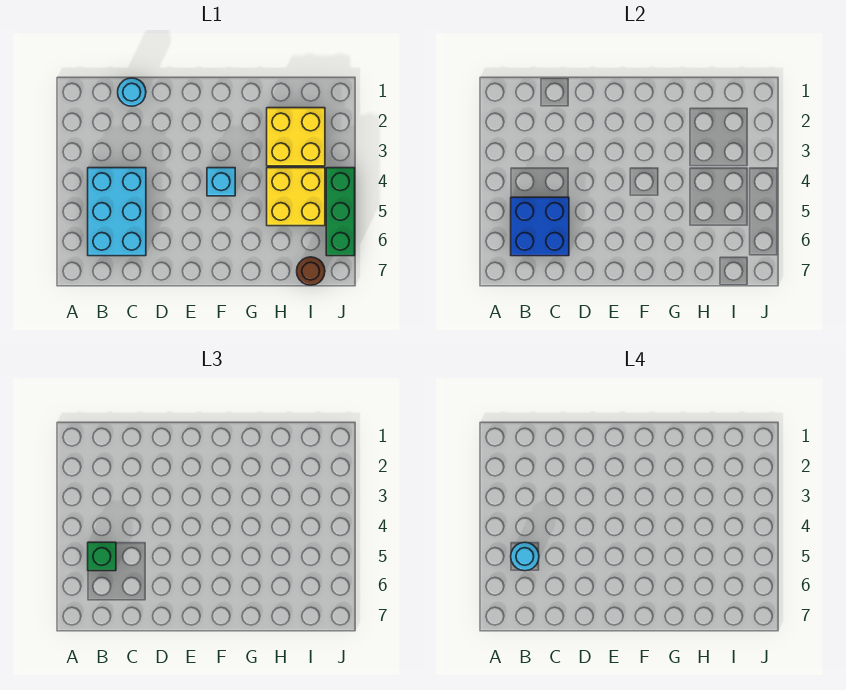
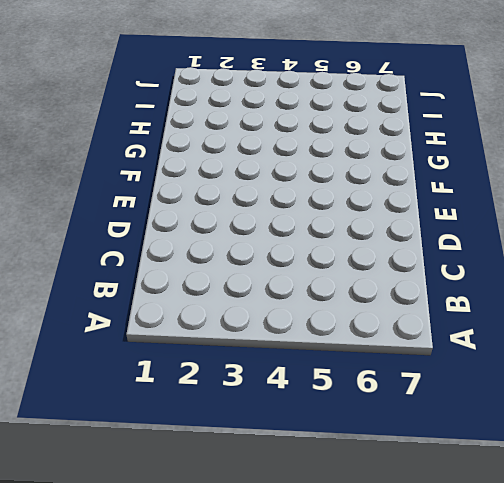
none -> cyan brick B4:C6 level 1
none -> cyan round brick C1 level 1

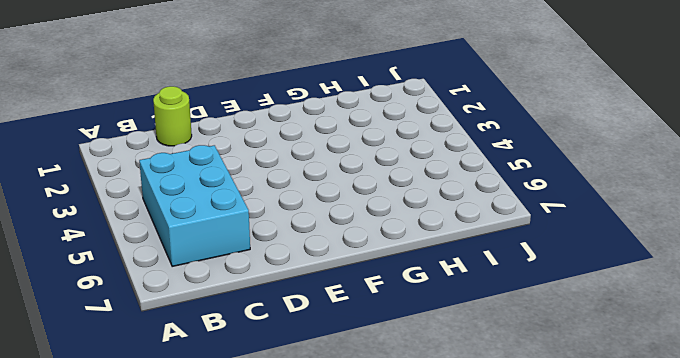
lime round brick C1 level 1 -> cyan round brick C1 level 1
none -> cyan brick F4 level 1
none -> yellow brick H2:I3 level 1

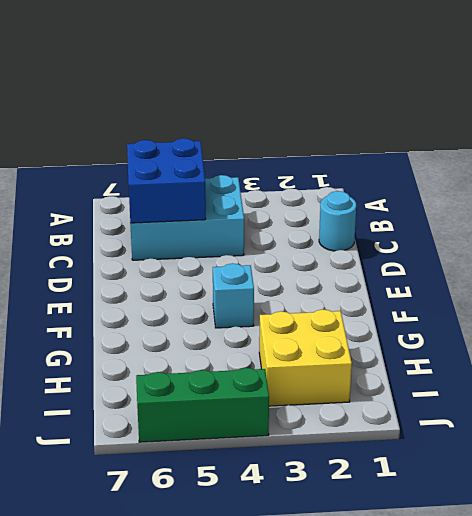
none -> yellow brick H4:I5 level 1
none -> brown round brick I7 level 1

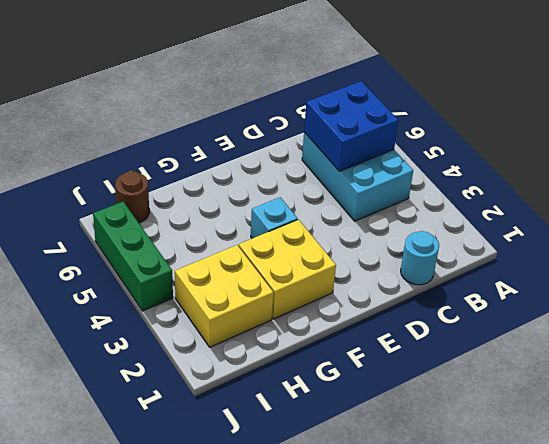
yellow brick F2:G3 level 1 -> yellow brick H4:I5 level 1
none -> green brick B5 level 3
none -> cyan round brick B5 level 4

